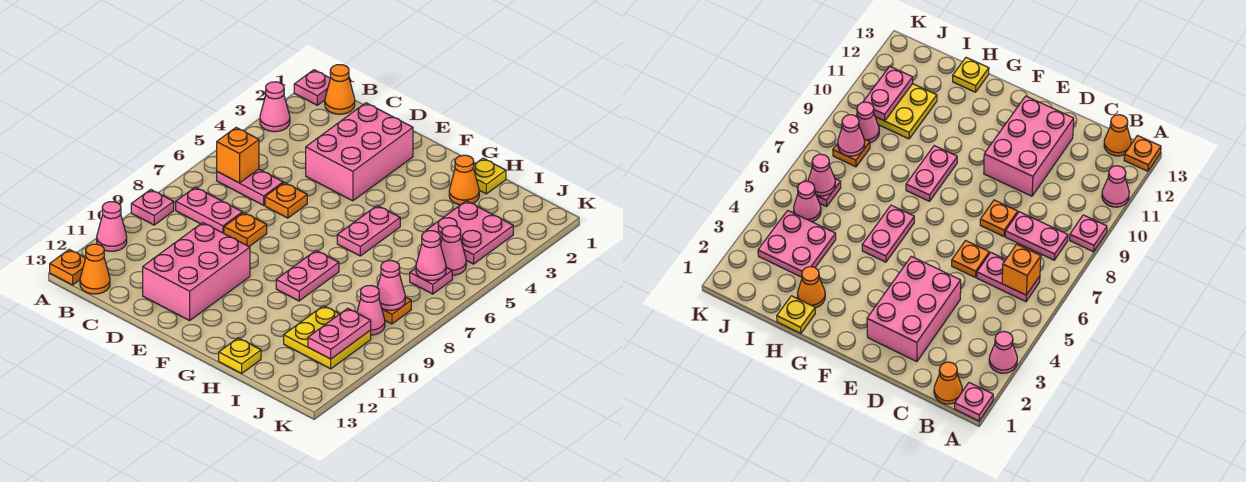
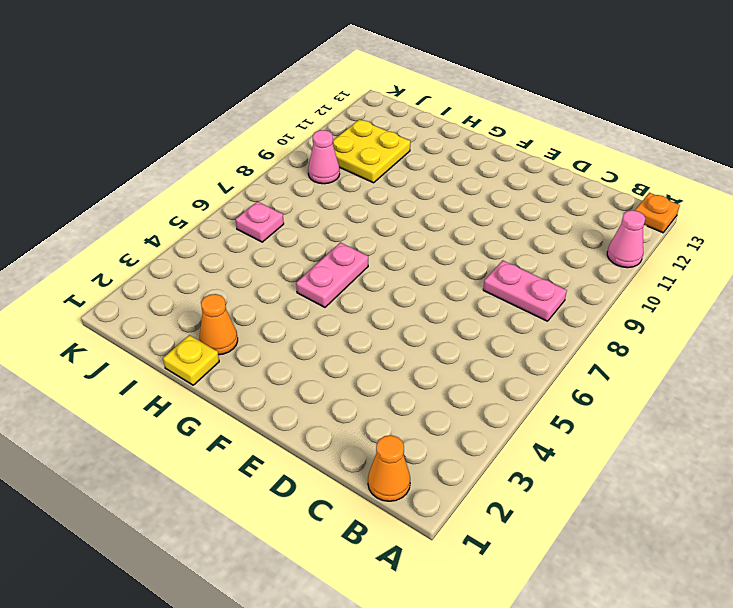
none -> pink plate A1 level 1
none -> pink cone A3 level 1
none -> pink plate A9 level 1

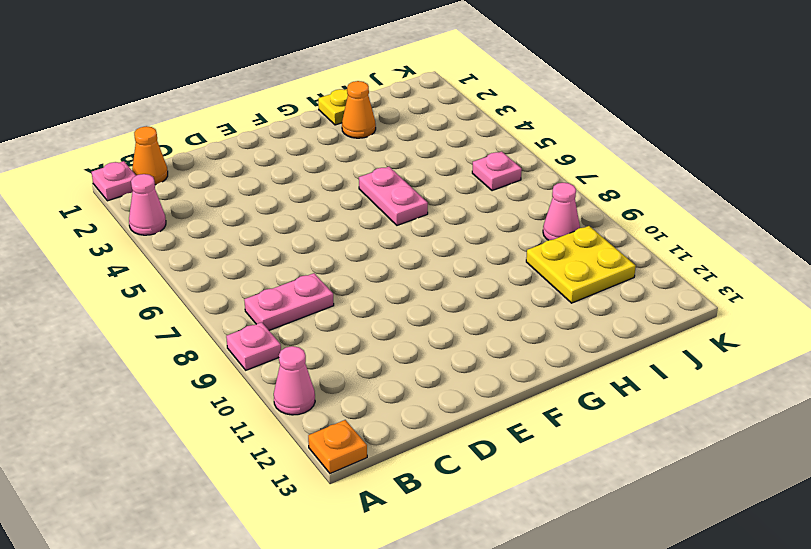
none -> pink plate B6:C6 level 1
none -> orange cone B13 level 1
none -> pink brick D2:E4 level 1

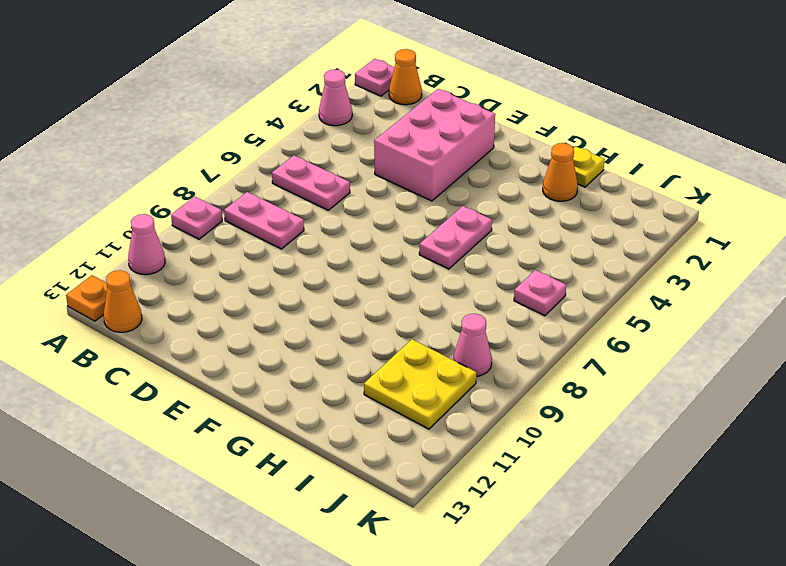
none -> orange plate D6 level 1
none -> orange plate D8 level 1
none -> pink brick D10:E12 level 1

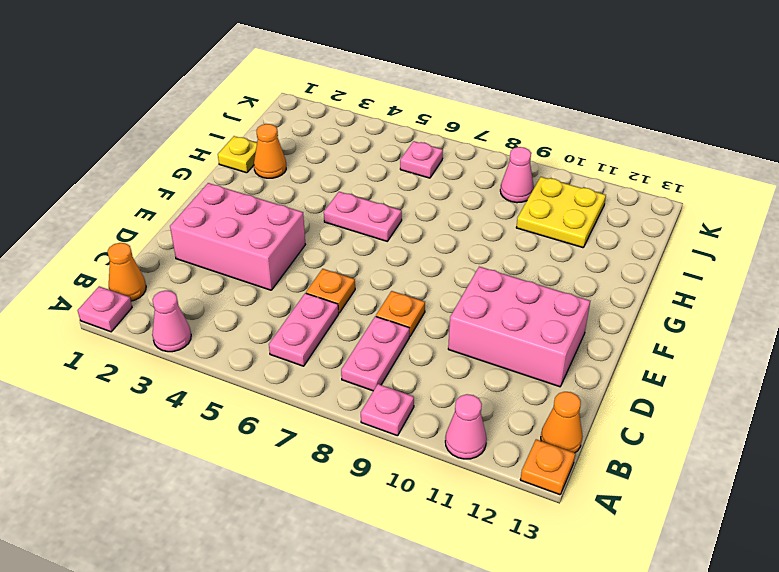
none -> pink plate G8:G9 level 1
none -> yellow plate H13 level 1
none -> pink plate I3:J4 level 1

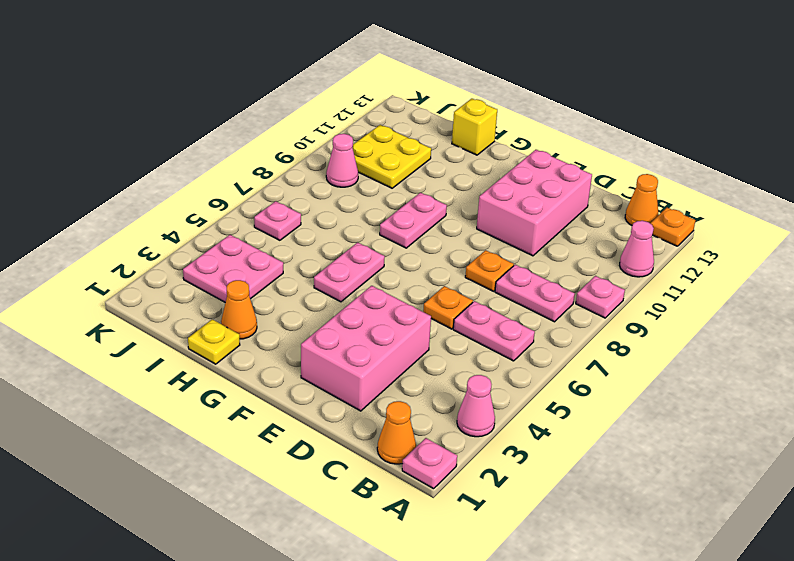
yellow brick H13 level 1 -> yellow plate H13 level 1
none -> pink cone J5 level 1
none -> orange plate J8 level 1
none -> orange brick B6 level 2

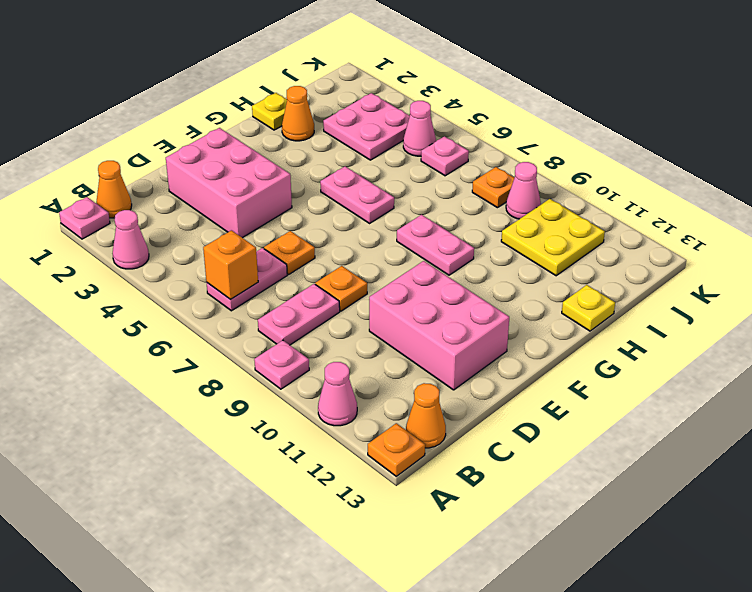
none -> pink cone J6 level 2
none -> pink cone J8 level 2
none -> pink plate J10:J11 level 2

